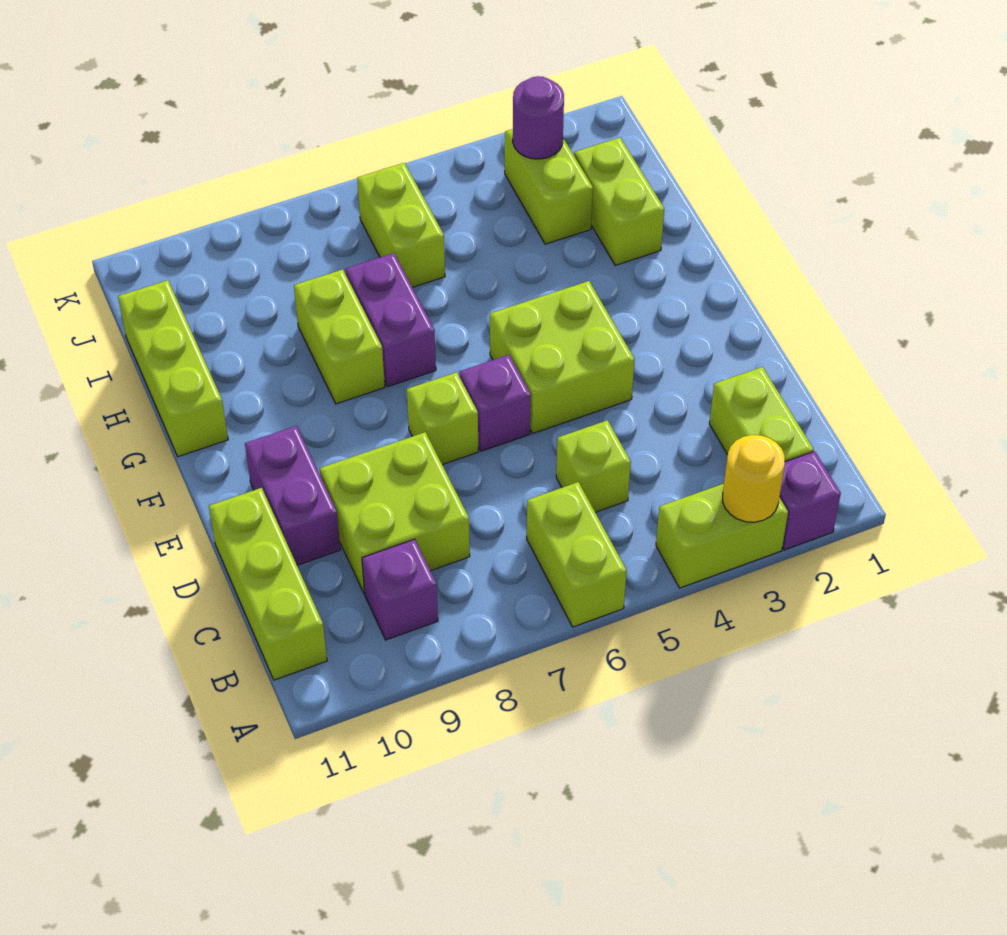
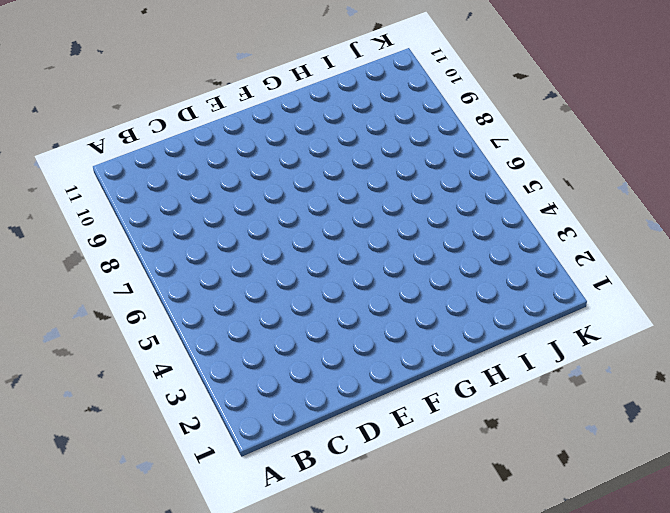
none -> purple brick A2 level 1
none -> lime brick A3:A4 level 1
none -> lime brick A6:B6 level 1

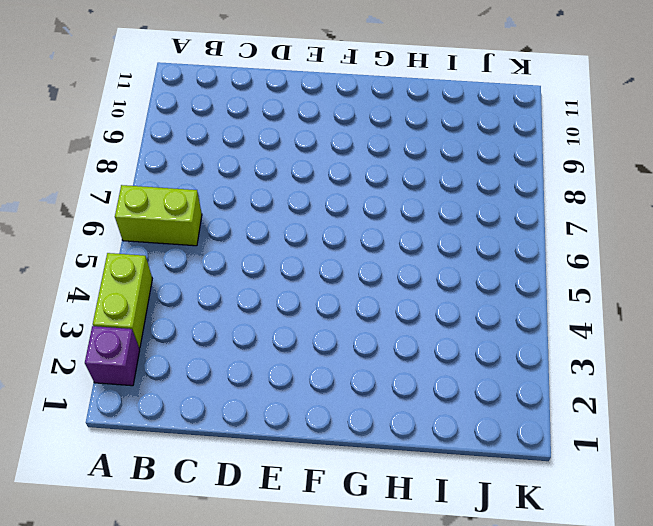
none -> lime brick B2:C2 level 1
none -> purple brick B9 level 1
none -> lime brick B11:D11 level 1

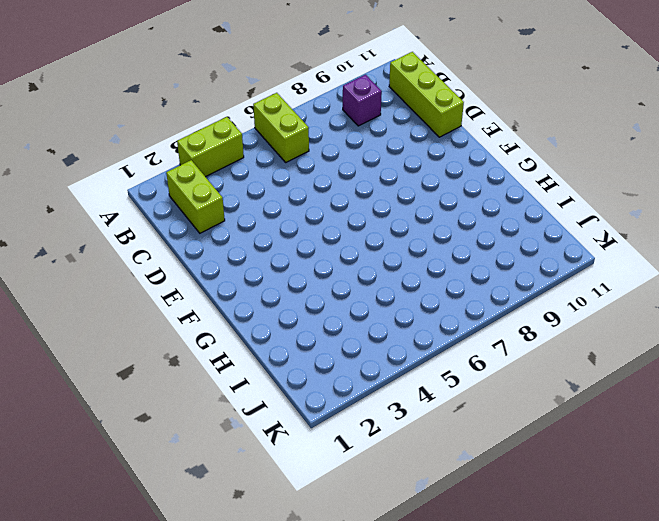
none -> purple brick A2 level 1
none -> lime brick C5 level 1
none -> lime brick C8:D9 level 1

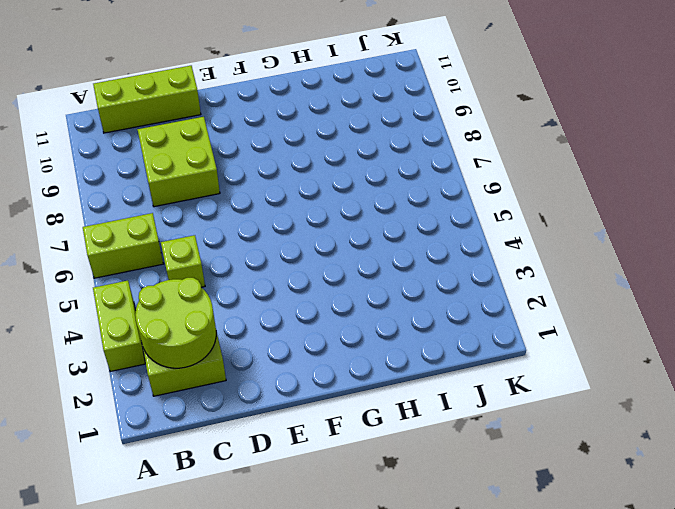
lime round brick B2:C3 level 2 -> none
none -> purple brick A2 level 1
none -> purple brick B9 level 1
none -> purple brick D10:E10 level 1

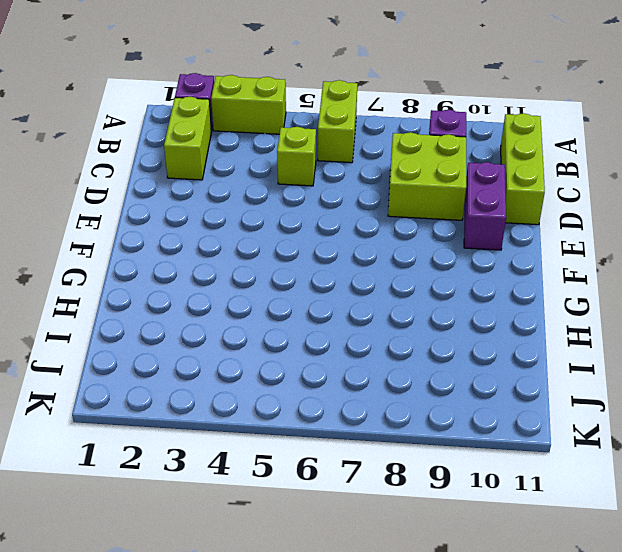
none -> lime brick E4:F5 level 1
none -> purple brick E6 level 1
none -> lime brick E7 level 1

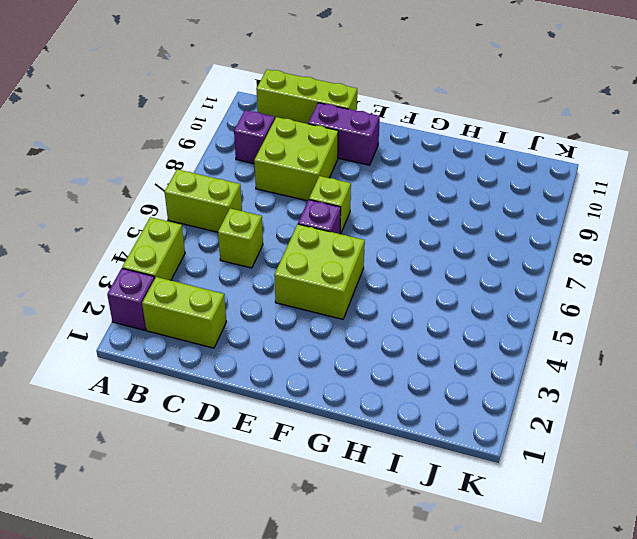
none -> purple brick G7:H7 level 1
none -> lime brick G8:H8 level 1
none -> lime brick G11:I11 level 1

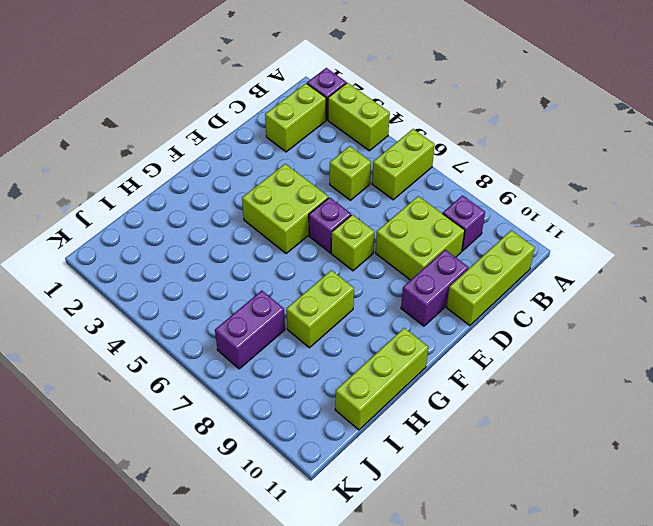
purple brick I7:J7 level 1 -> purple brick G7:H7 level 1
none -> lime brick H2:I2 level 1
none -> lime brick I3:J3 level 1
none -> lime brick I6:J6 level 1

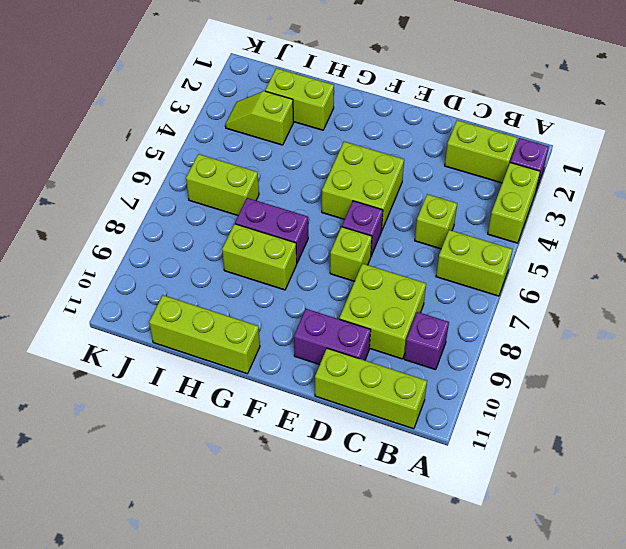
lime slope I3:J3 level 1 top I -> lime brick I3:J3 level 1
none -> yellow round brick A3 level 2
none -> purple round brick J3 level 2

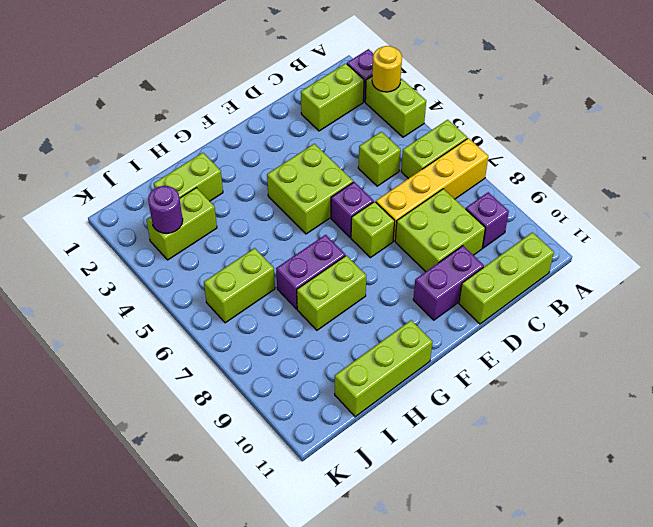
yellow brick A7:D7 level 1 -> none

